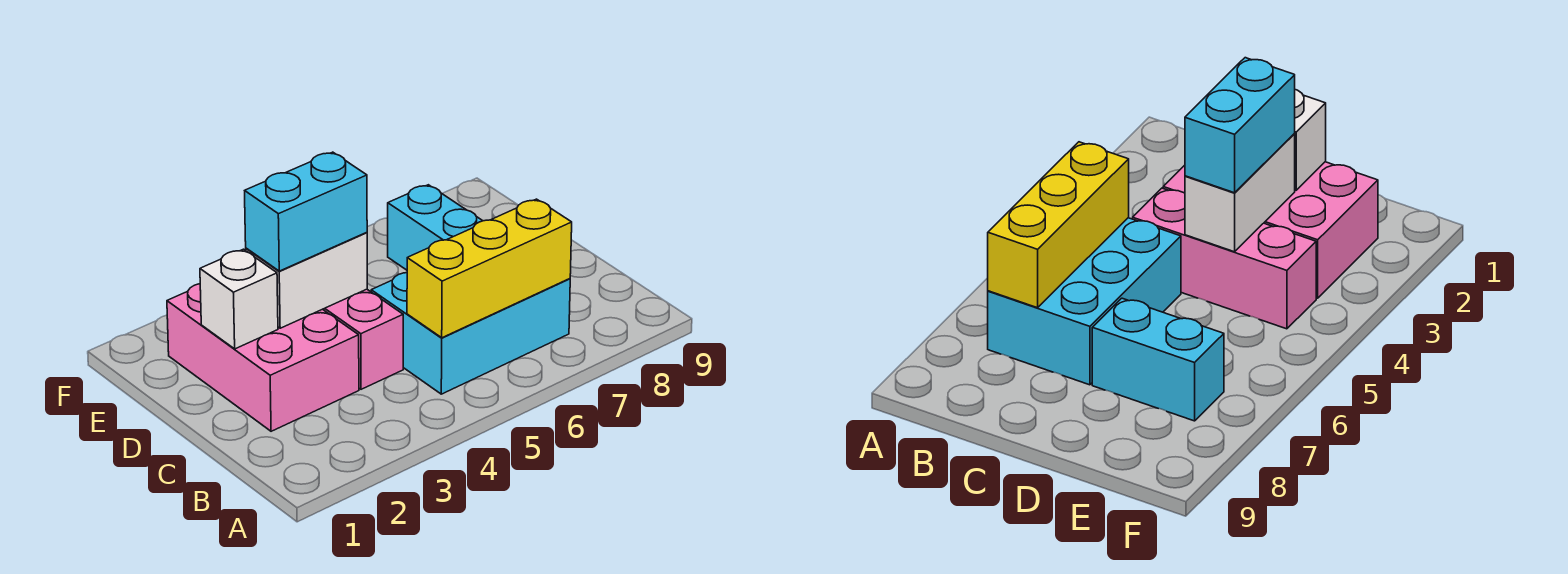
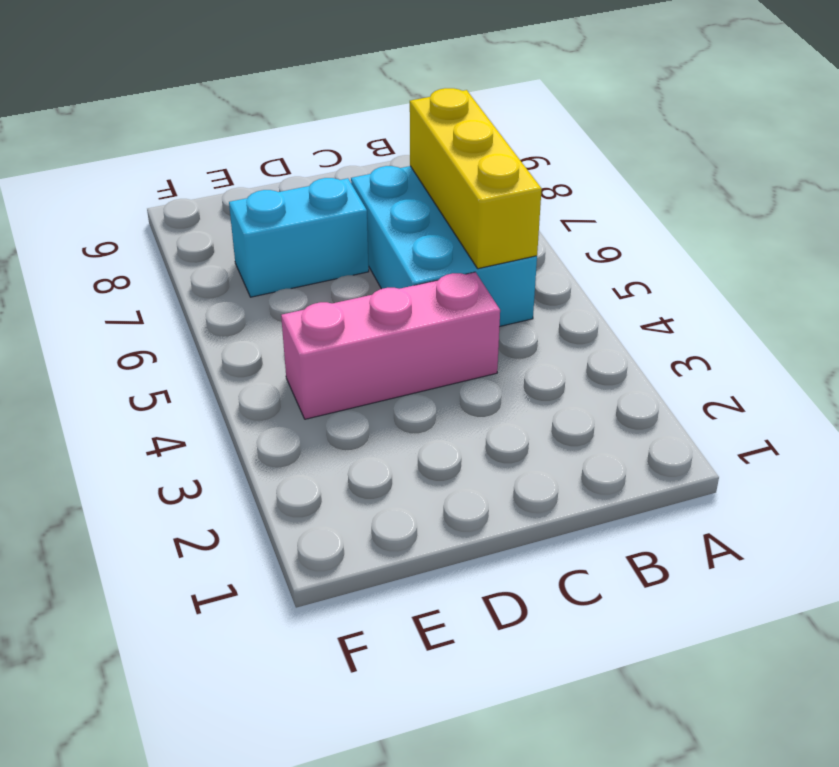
none -> pink brick C2:E3 level 1
none -> white brick D2 level 2

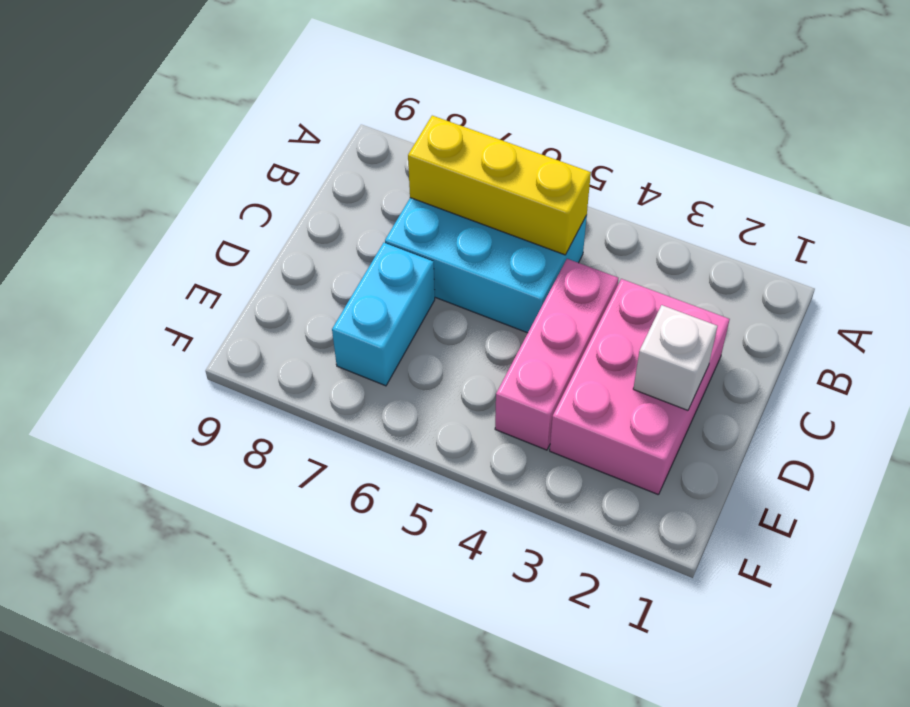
none -> white brick D3:D4 level 2
none -> cyan brick D3:D4 level 3

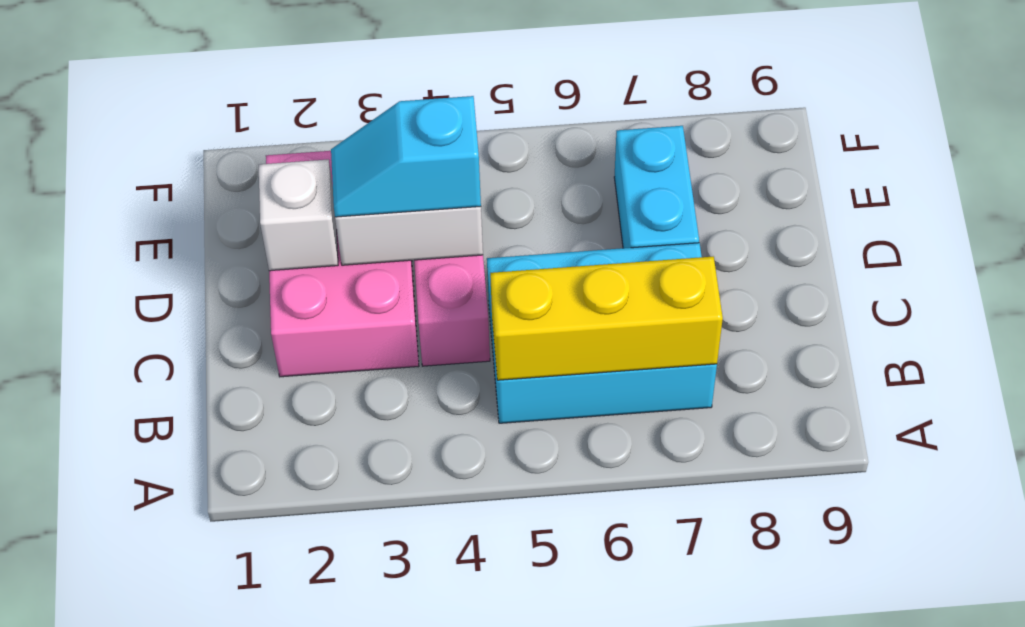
cyan slope D3:D4 level 3 top 4 -> cyan brick D3:D4 level 3

